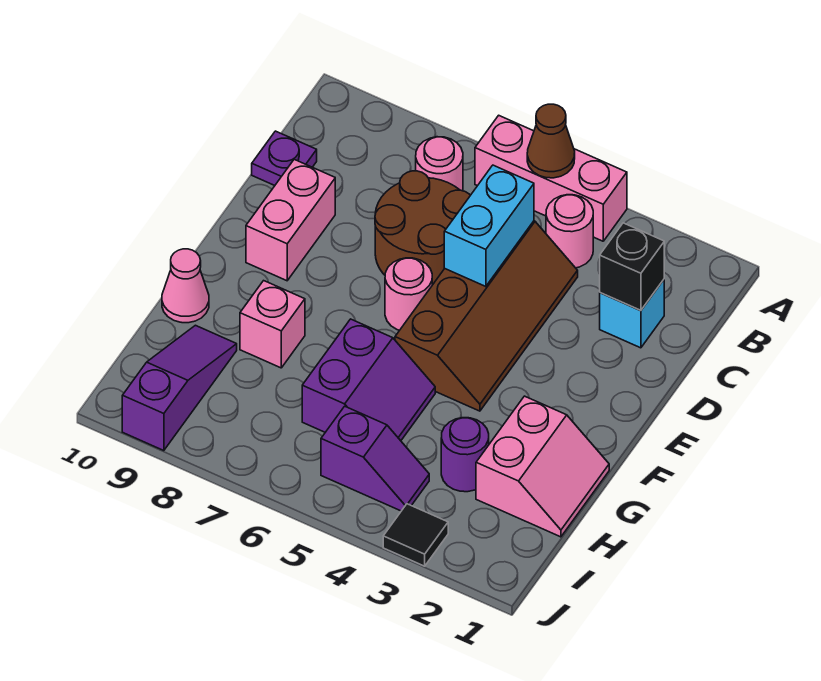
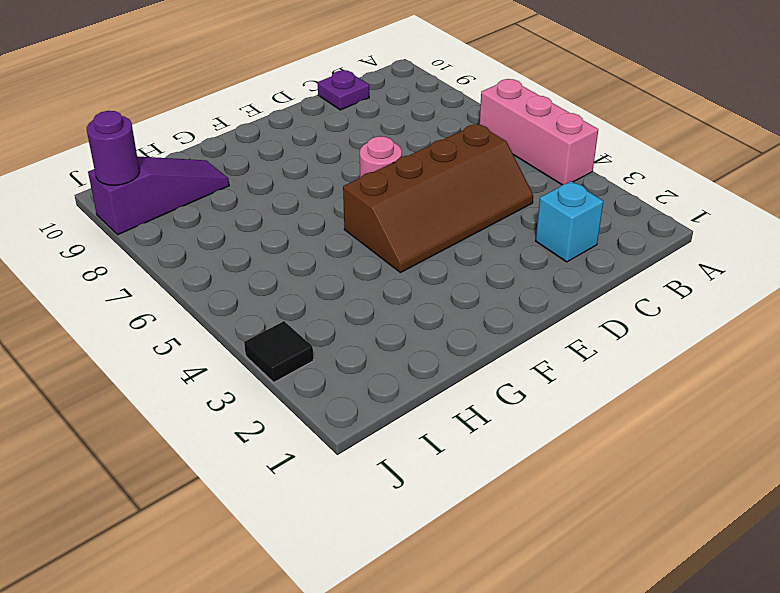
purple round brick J9 level 2 -> purple round brick H3 level 1
none -> pink round brick B4 level 1
none -> pink round brick B7 level 1
none -> brown round brick C6:D7 level 1

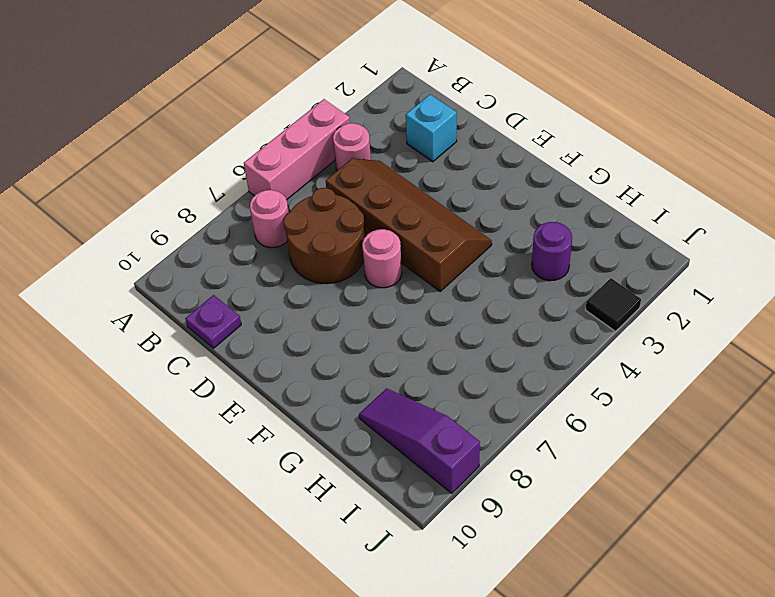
none -> pink brick D9:E9 level 1
none -> pink slope G1:H2 level 1 top 2
none -> purple slope G5:H6 level 1 top 6

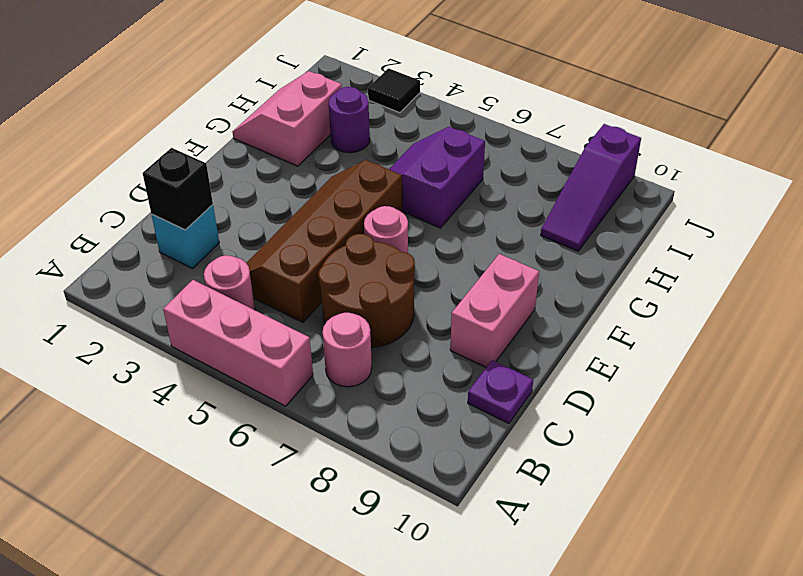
none -> pink brick G8 level 1
none -> pink cone G10 level 1
none -> purple slope I4:I5 level 1 top 5

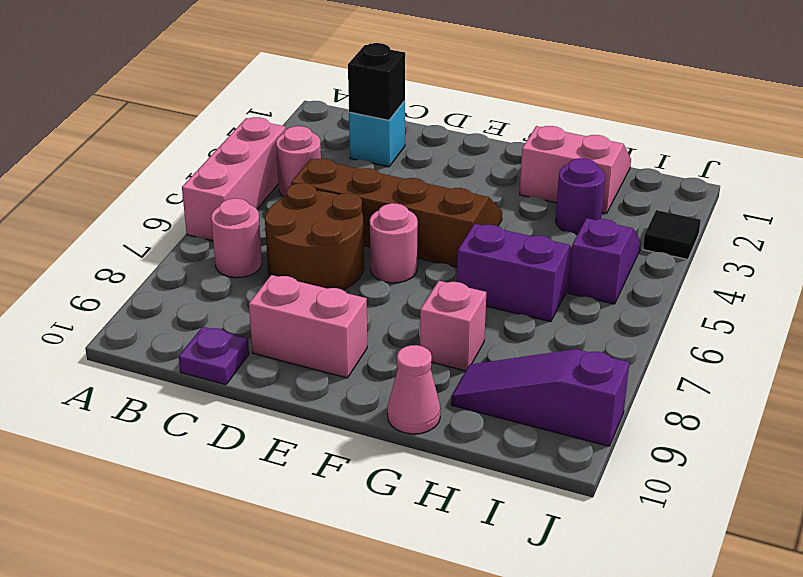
none -> brown cone A5 level 2
none -> cyan brick C5:D5 level 2

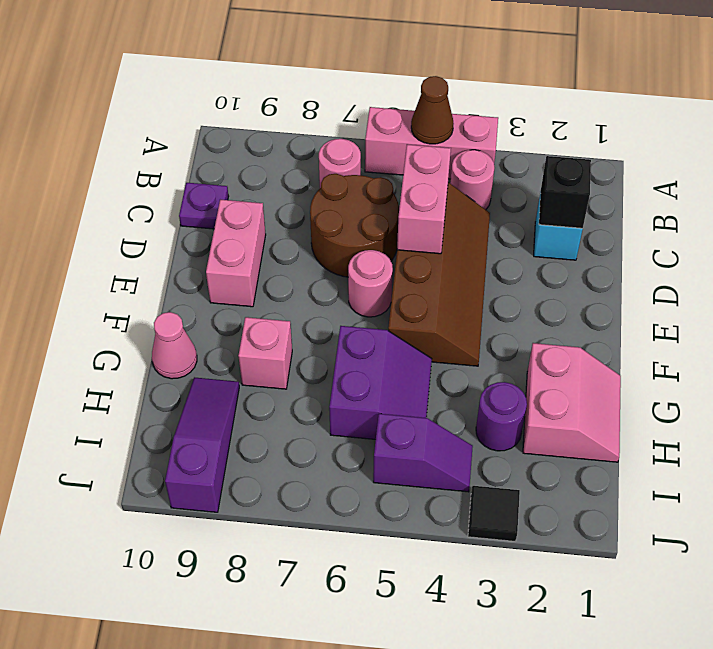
pink brick C5:D5 level 2 -> cyan brick C5:D5 level 2

